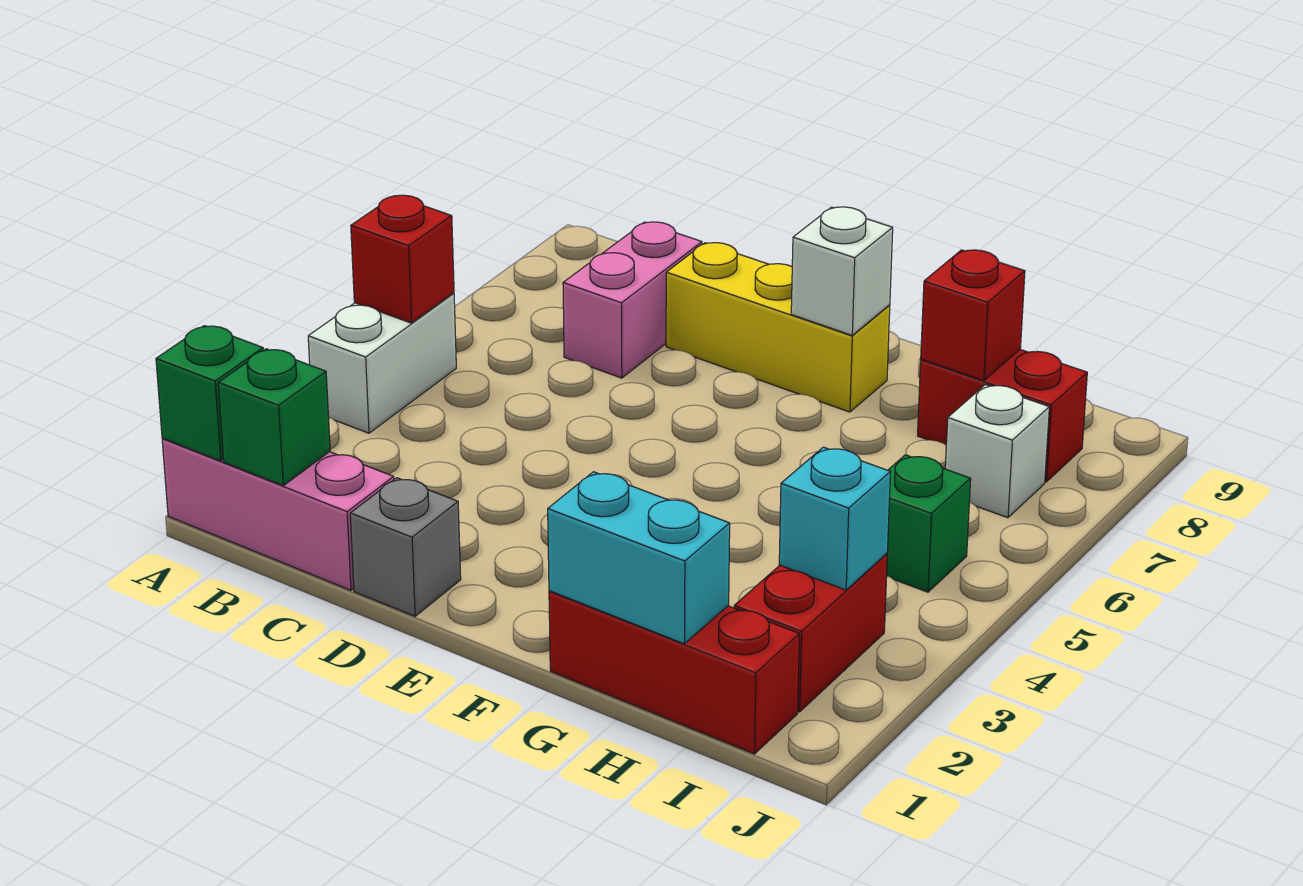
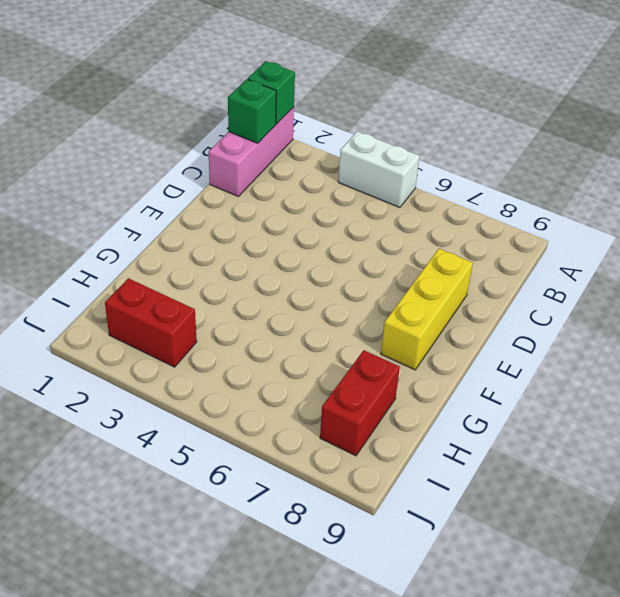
none -> pink brick C7:C8 level 1
none -> grey brick D1 level 1
none -> red brick G1:I1 level 1

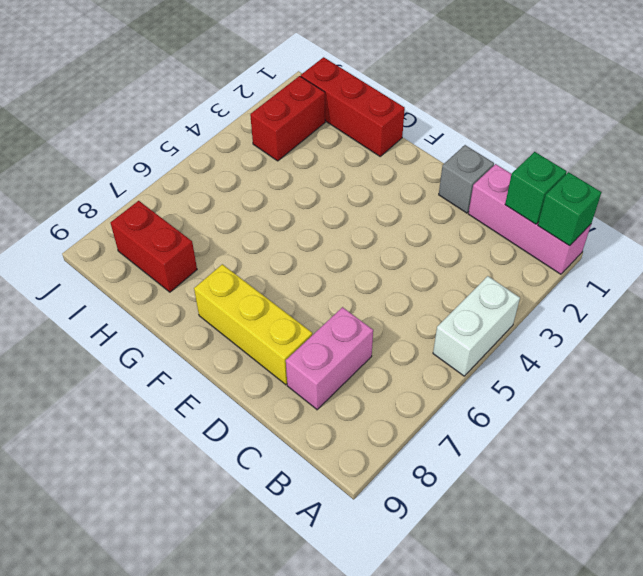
none -> green brick I5 level 1
none -> white brick I7 level 1
none -> red brick A5 level 2

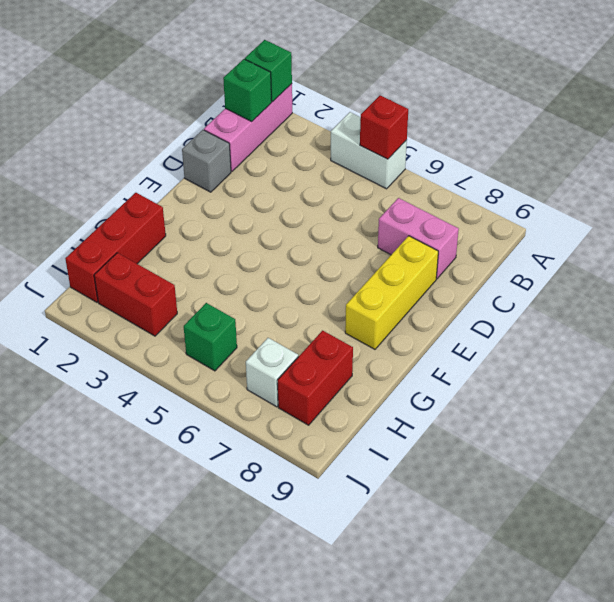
none -> white brick F8 level 2
none -> cyan brick G1:H1 level 2
none -> red brick H8 level 2

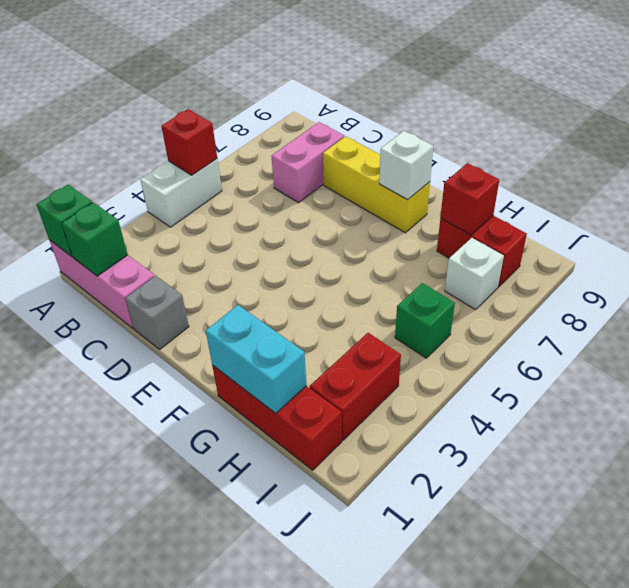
none -> cyan brick I3 level 2

